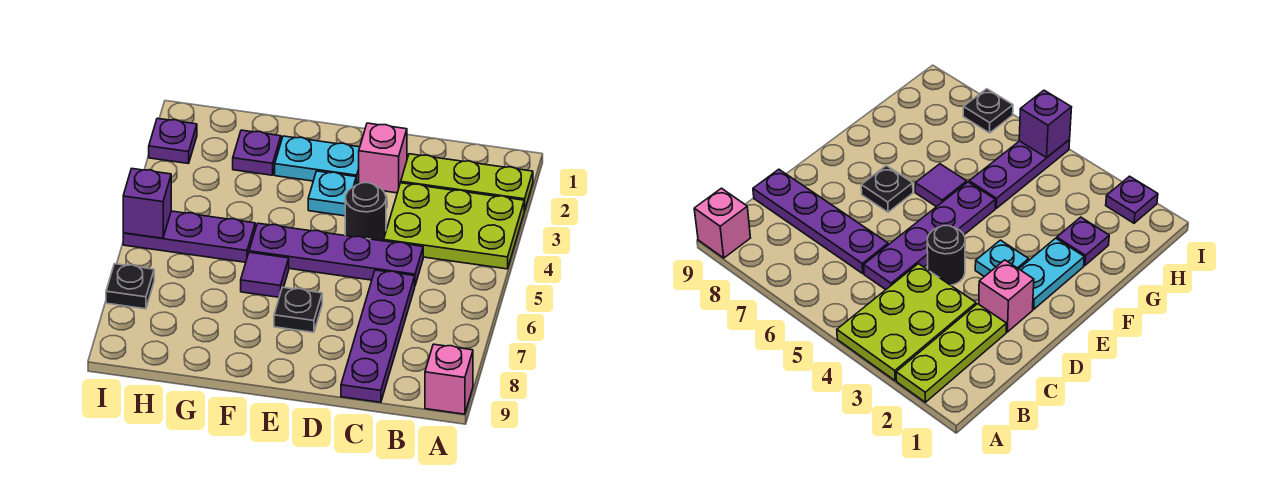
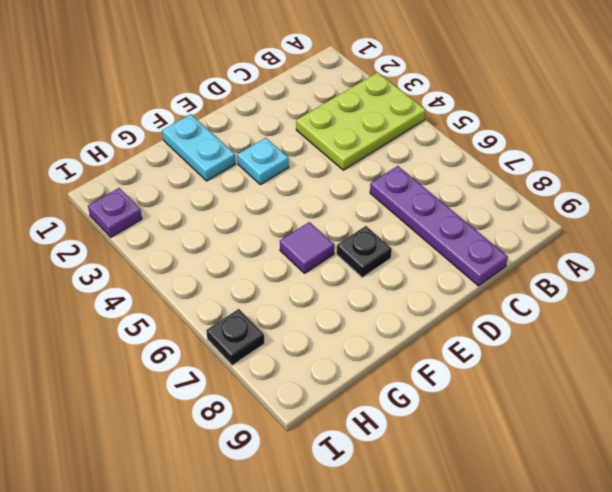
cyan plate F1:F2 level 1 -> cyan plate E2:F2 level 1
none -> lime plate A2:C2 level 1
none -> pink brick A9 level 1
none -> purple plate C5:F5 level 1

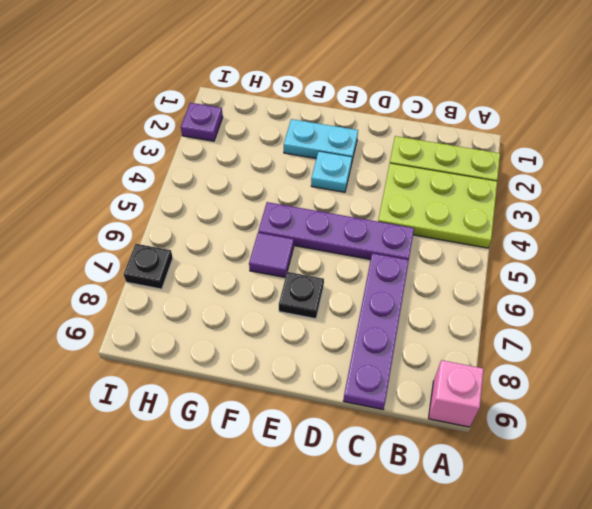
none -> pink brick D2 level 1
none -> black round brick D4 level 1
none -> purple plate G2 level 1

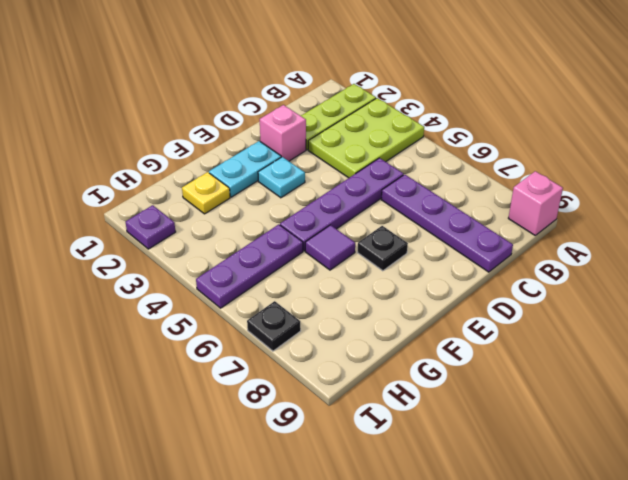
yellow plate G2 level 1 -> purple plate G2 level 1
none -> black round brick D4 level 1
none -> purple brick I5 level 2

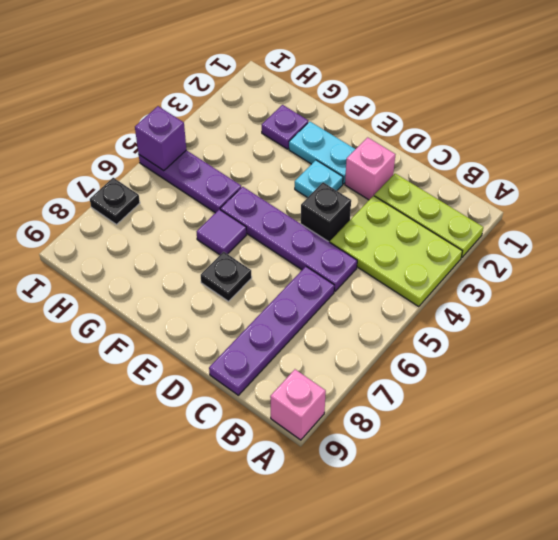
black brick D4 level 1 -> black round brick D4 level 1
none -> purple plate I2 level 1

